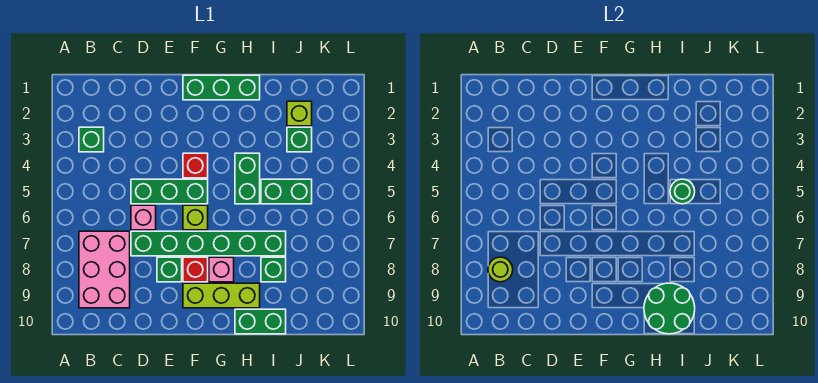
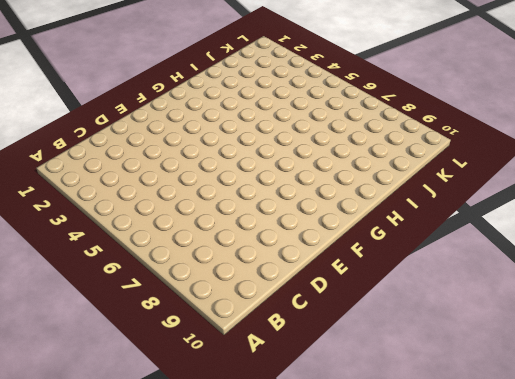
none -> green brick B3 level 1
none -> pink brick B7:C9 level 1
none -> green brick D5:F5 level 1

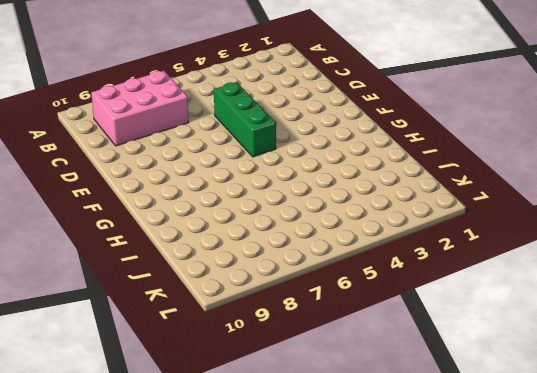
none -> green brick B3 level 1
none -> pink brick D6 level 1
none -> green brick D7:I7 level 1

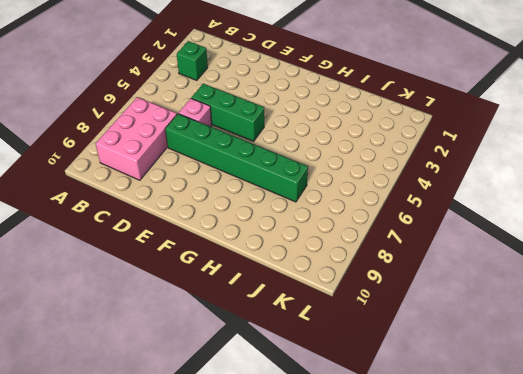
none -> green brick E8 level 1
none -> green brick F1:H1 level 1
none -> red brick F4 level 1

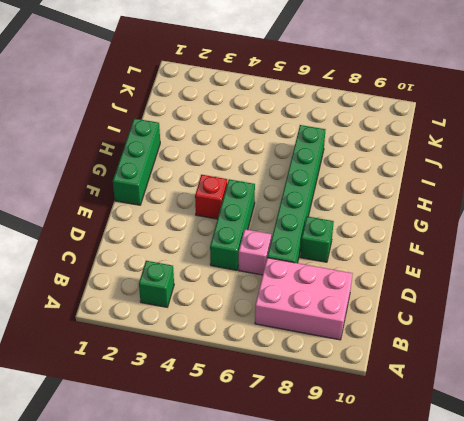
none -> lime brick F6 level 1
none -> red brick F8 level 1
none -> lime brick F9:H9 level 1

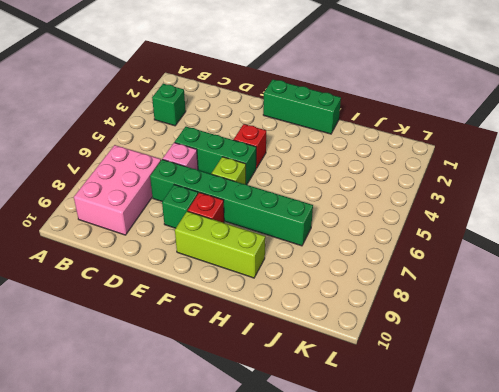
none -> pink brick G8 level 1
none -> green brick H4:H5 level 1
none -> green brick H10:I10 level 1

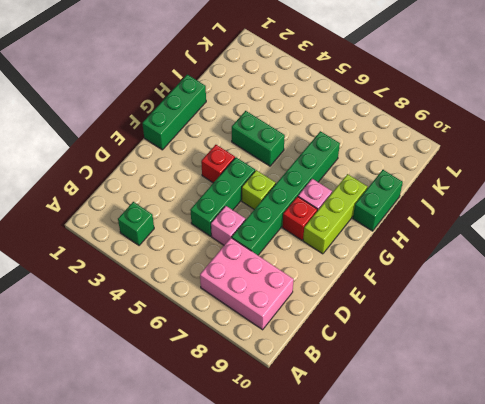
none -> green brick E8 level 1
none -> green brick I5:J5 level 1
none -> green brick I8 level 1

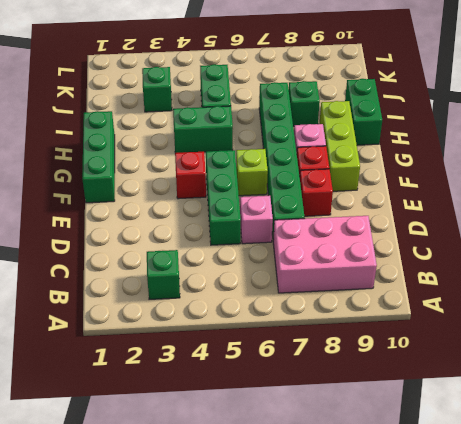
red brick E8 level 1 -> green brick E8 level 1
none -> lime brick J2 level 1
none -> lime round brick B8 level 2
none -> green round brick H9:I10 level 2

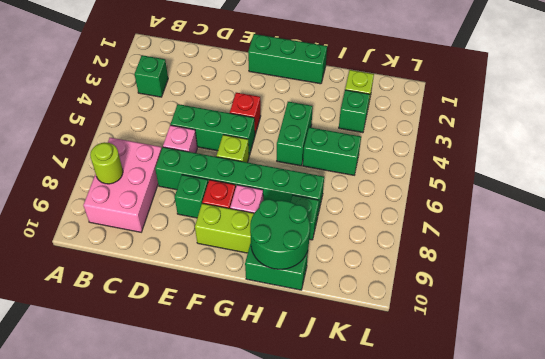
none -> green round brick I5 level 2

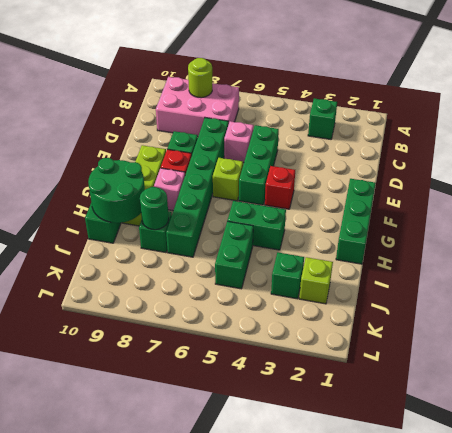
green round brick I8 level 2 -> green round brick I5 level 2

